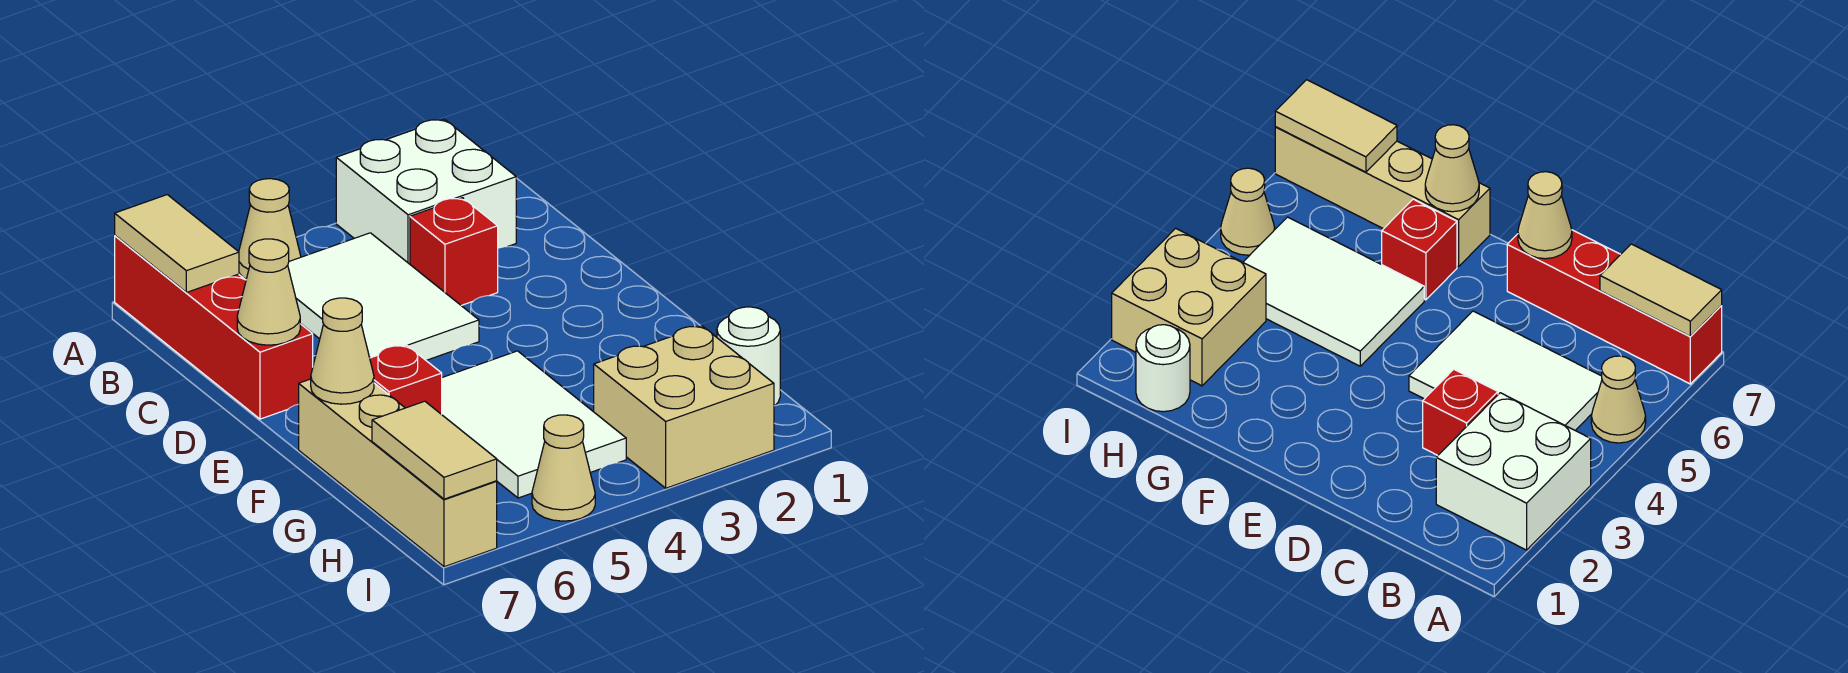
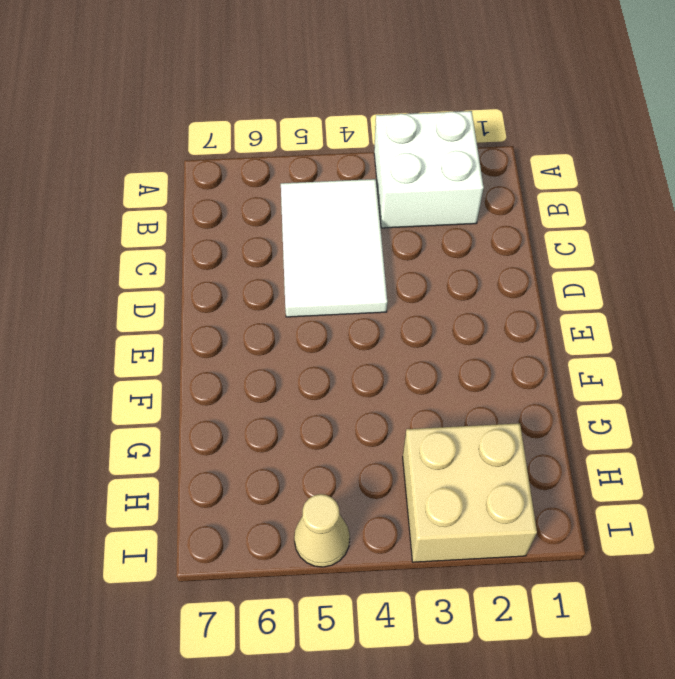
none -> tan cone A5 level 1
none -> red brick A7:D7 level 1
none -> red brick C3 level 1

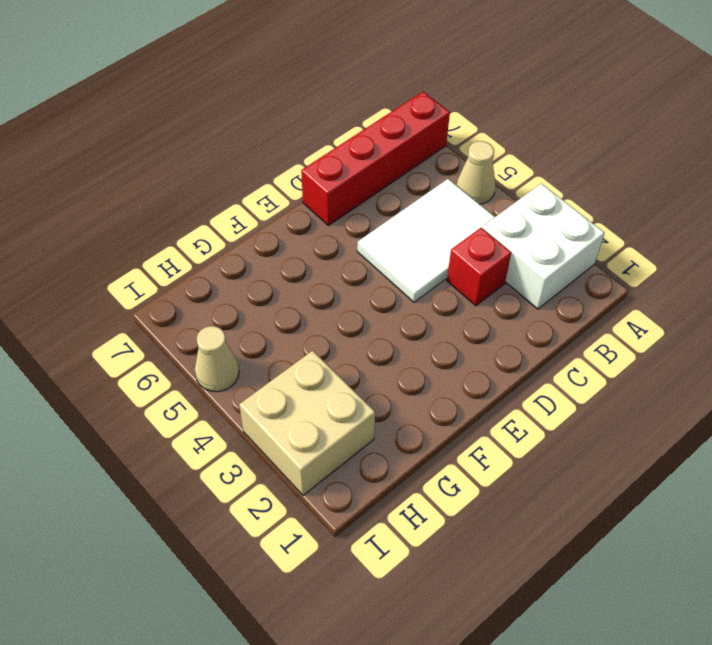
none -> white tile F4:H5 level 1
none -> red brick F6 level 1
none -> tan brick F7:I7 level 1

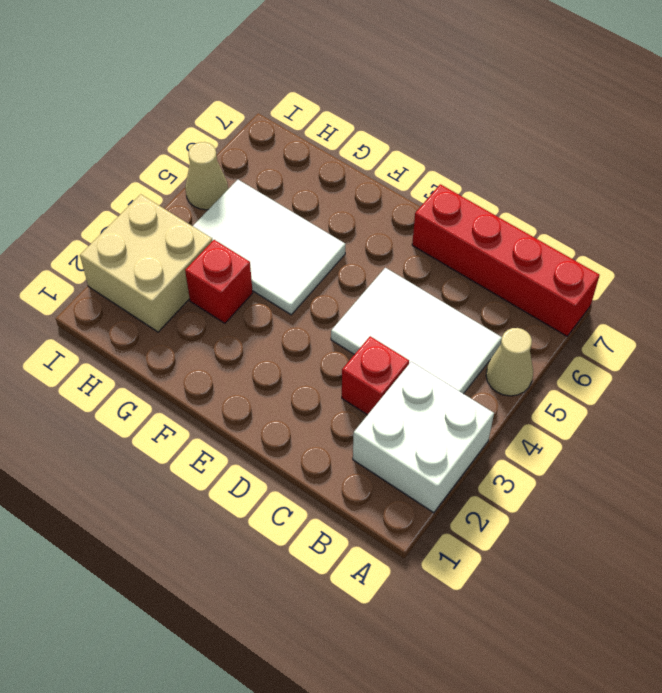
red brick G3 level 1 -> red brick F6 level 1
none -> tan brick F7:I7 level 1
none -> white round brick H1 level 1
none -> tan tile A7:B7 level 2

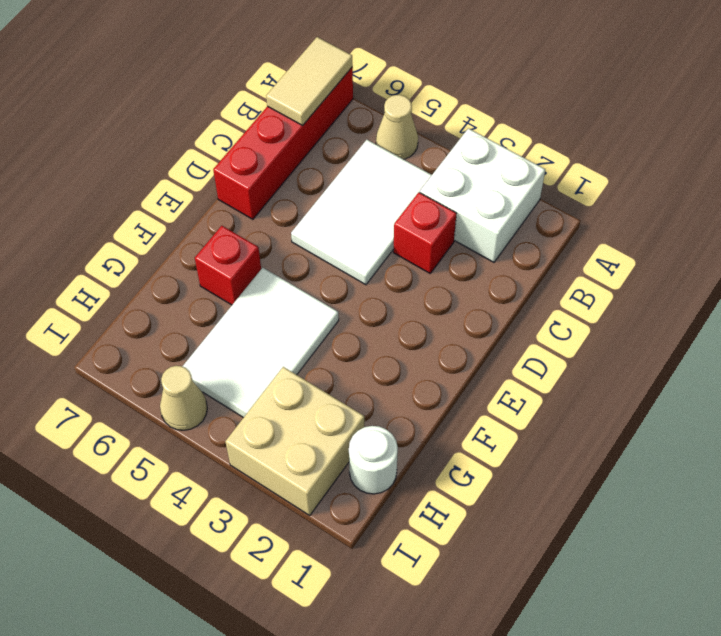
none -> tan brick F7:I7 level 1
none -> tan cone D7 level 2
none -> tan cone F7 level 2

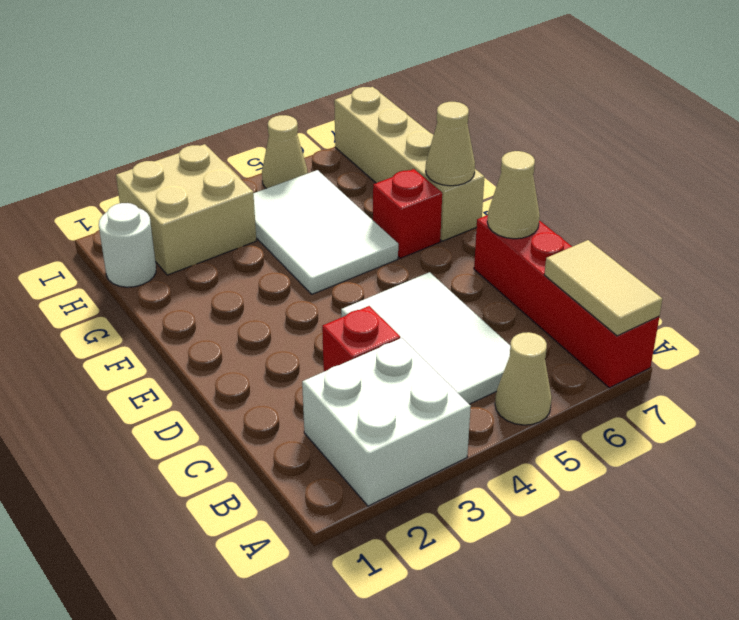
none -> tan tile H7:I7 level 2

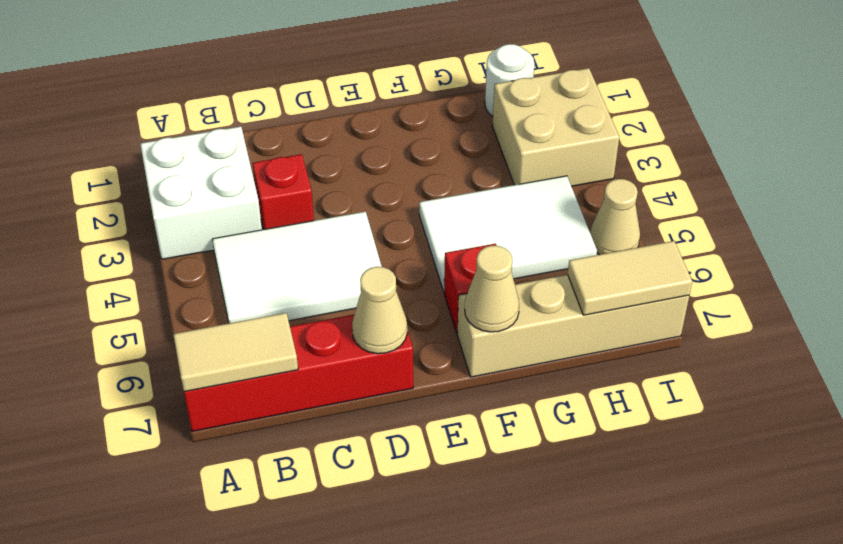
none -> tan cone A5 level 1

